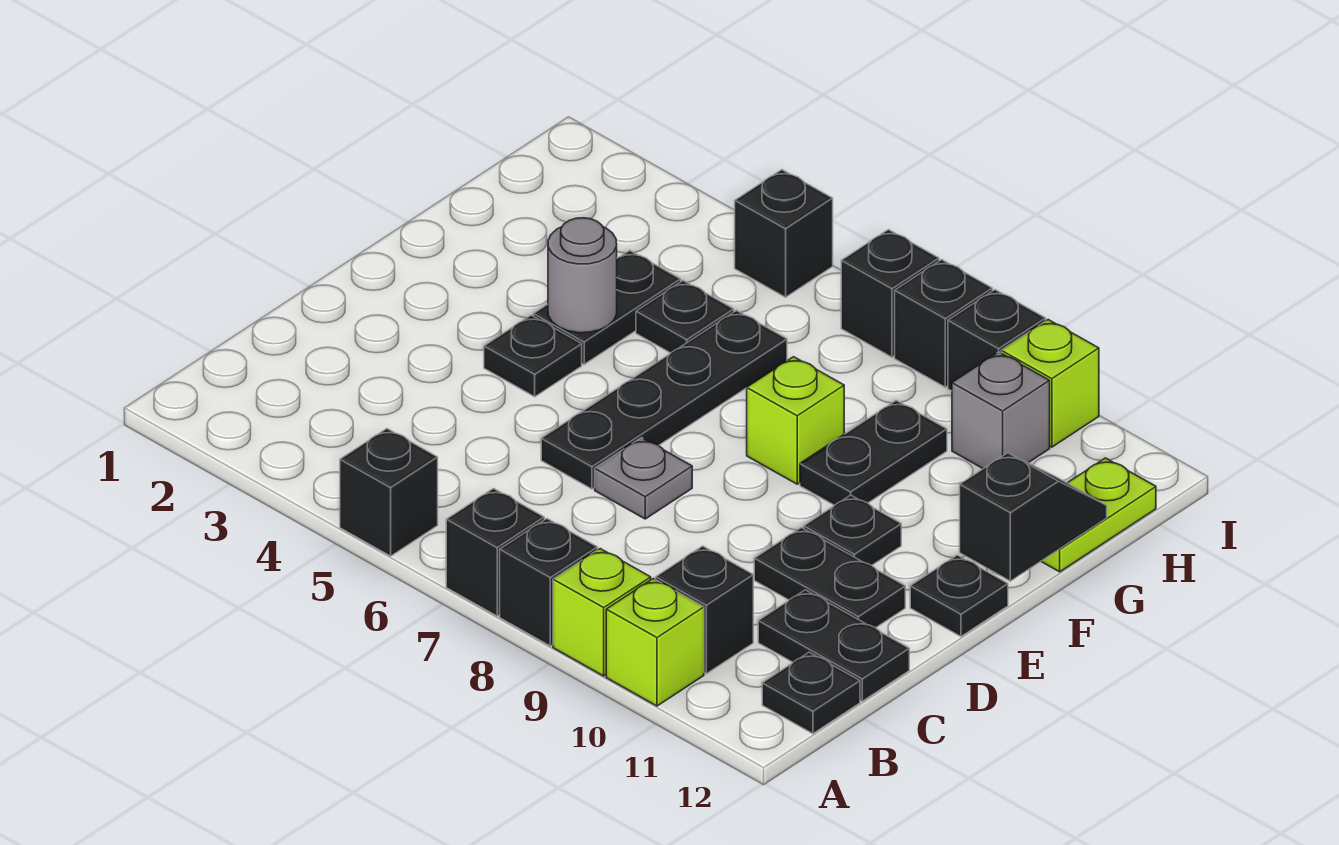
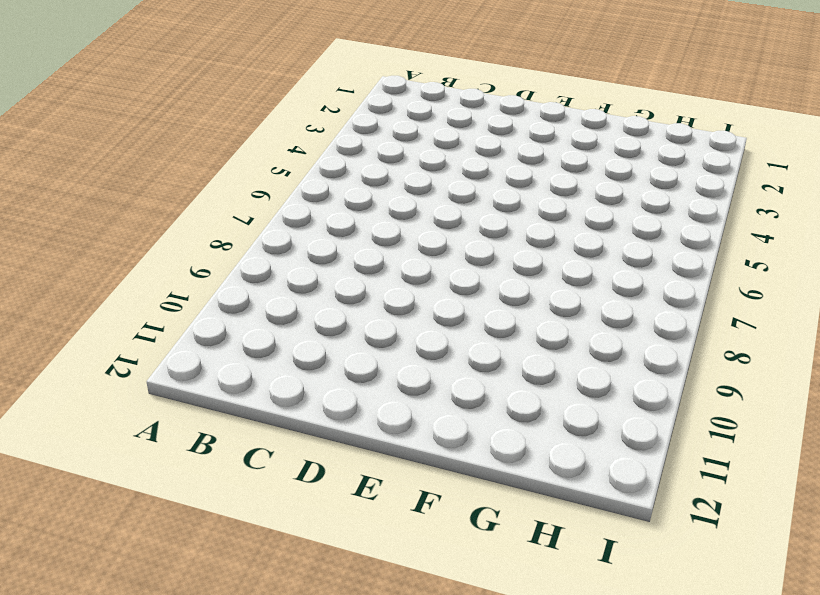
none -> black brick A5 level 1
none -> black brick A7 level 1
none -> black brick A8 level 1

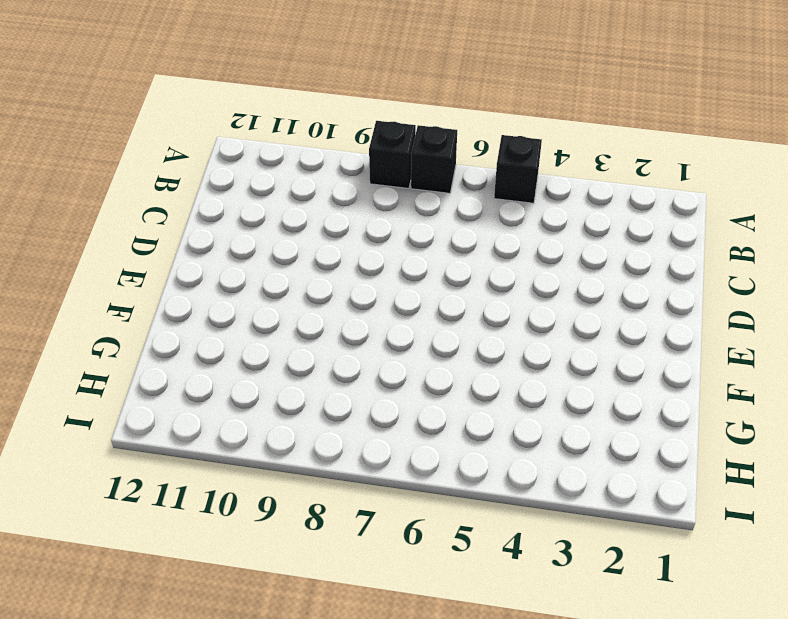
none -> lime brick A9 level 1
none -> lime brick A10 level 1
none -> black brick B10 level 1

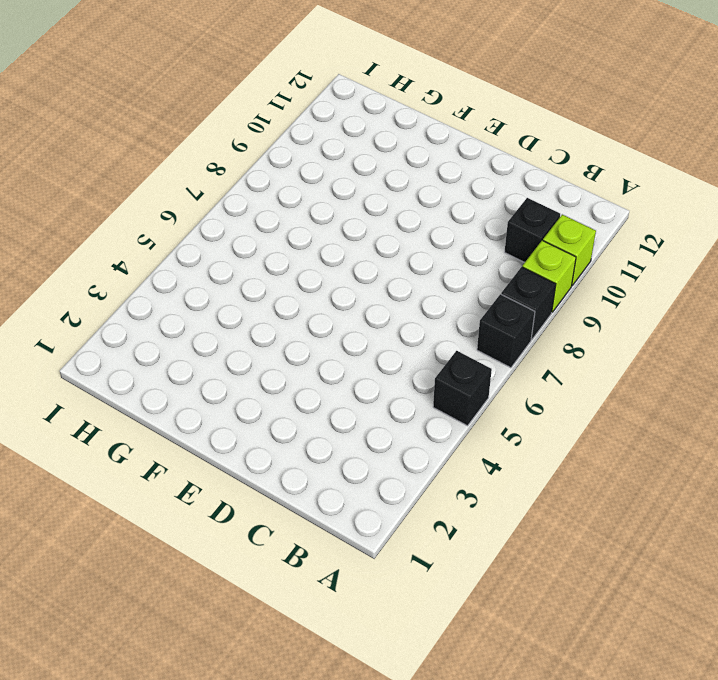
none -> black plate B12 level 1
none -> black plate C11:C12 level 1
none -> black plate D6:G6 level 1

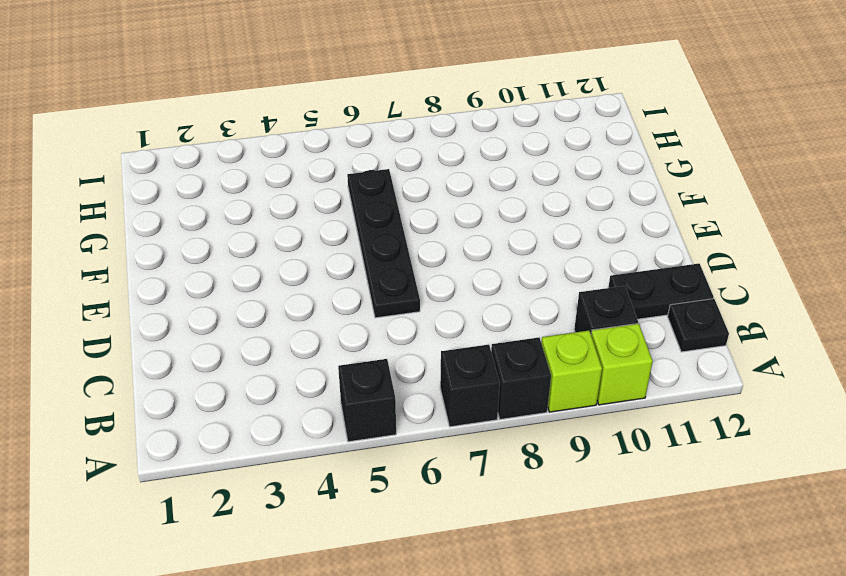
none -> grey plate D7 level 1
none -> black plate D10:D11 level 1
none -> black plate E4 level 1

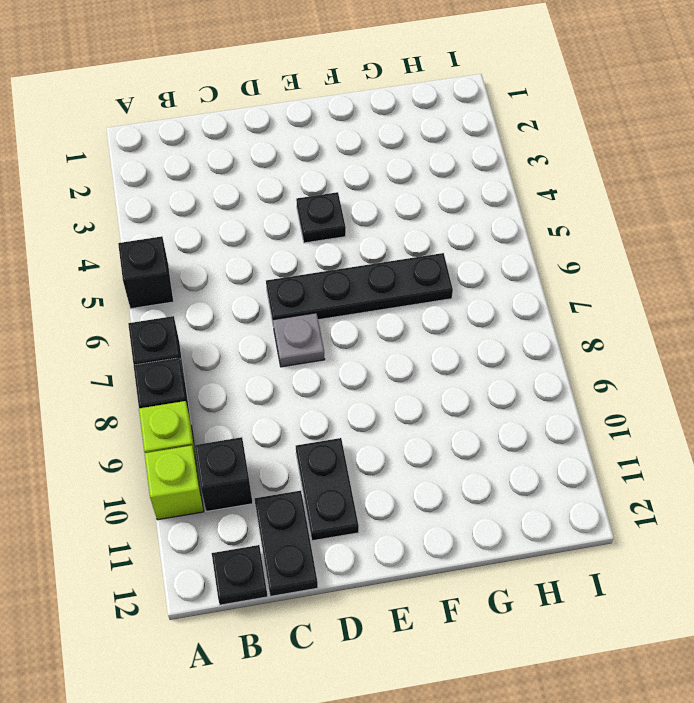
none -> black plate E10 level 1
none -> black plate E12 level 1
none -> black plate F4:G4 level 1

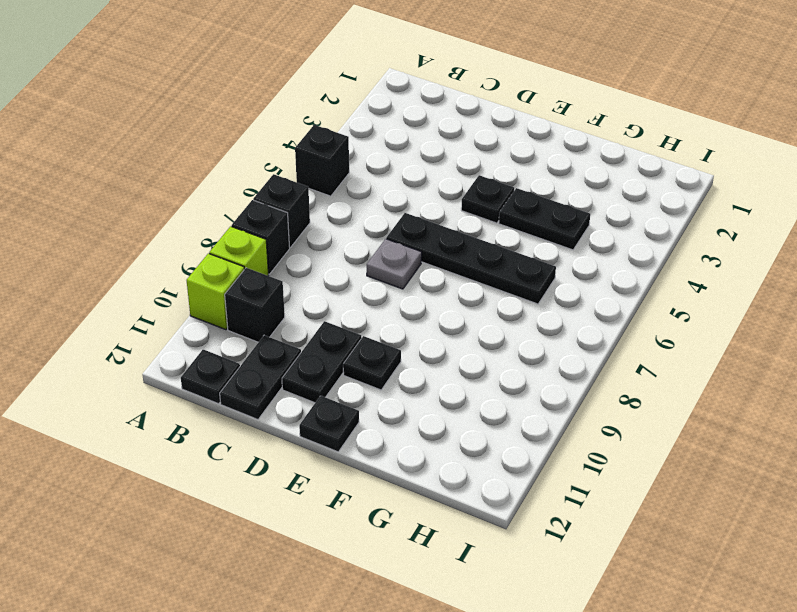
none -> lime brick F8 level 1
none -> black plate F9:G9 level 1
none -> black plate G5 level 1

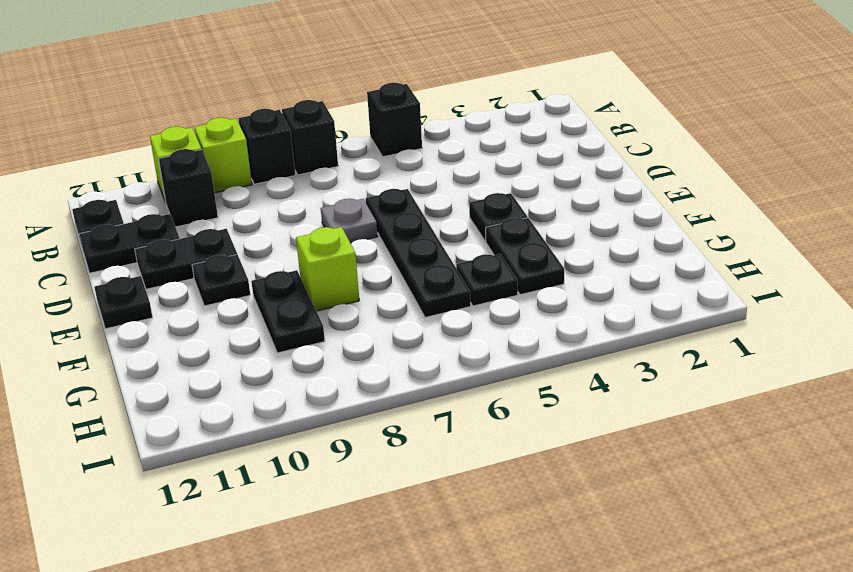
none -> lime plate G12:H12 level 1
none -> grey brick H10 level 1
none -> black brick I5 level 1

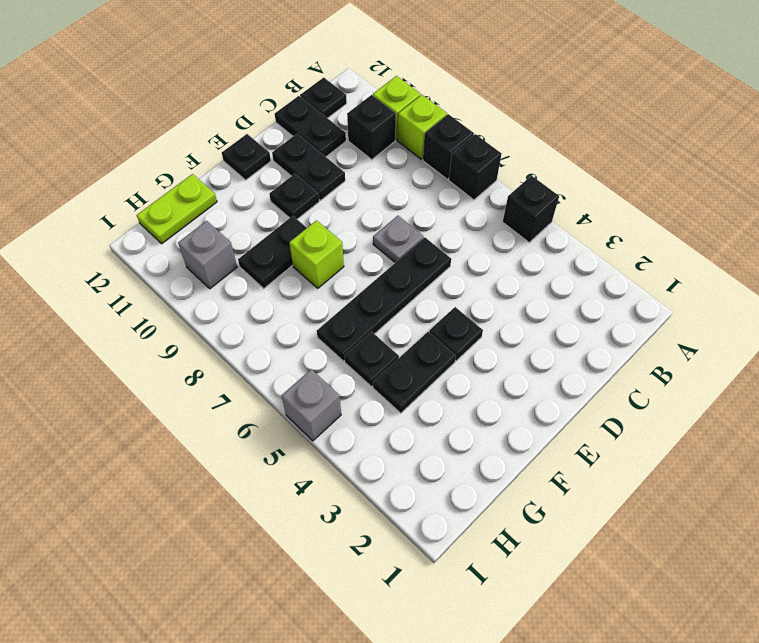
grey brick I5 level 1 -> black brick I5 level 1
none -> black brick I7 level 1
none -> black brick I8 level 1
none -> black brick I9 level 1

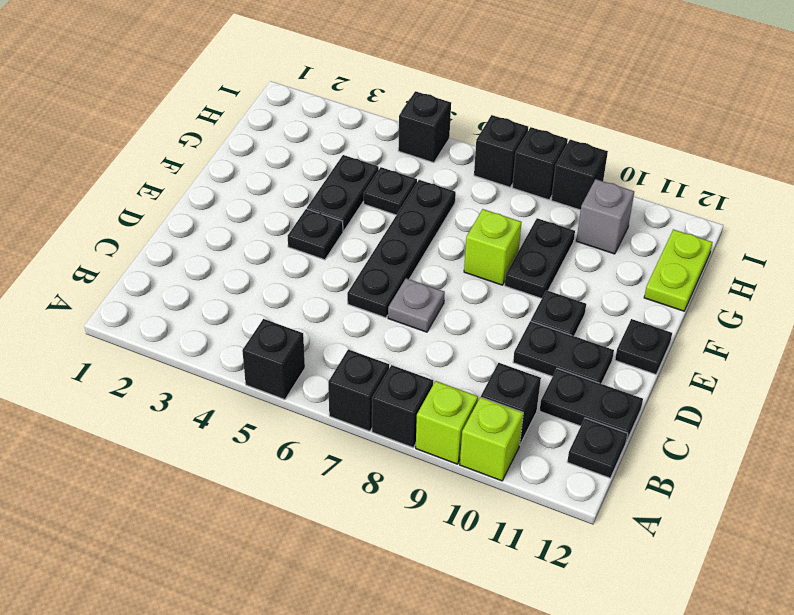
none -> lime brick I10 level 1
none -> grey round brick F4 level 2
none -> black slope F12:G12 level 2 top F

